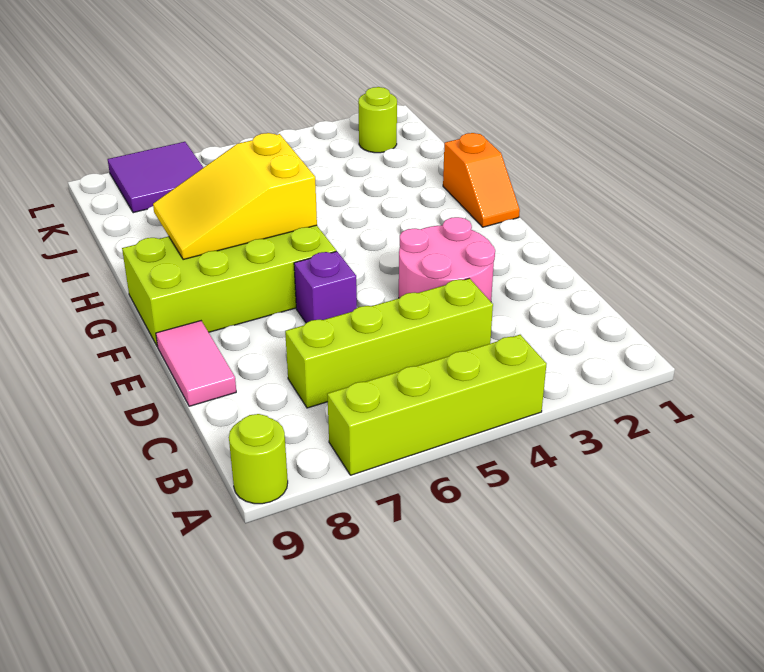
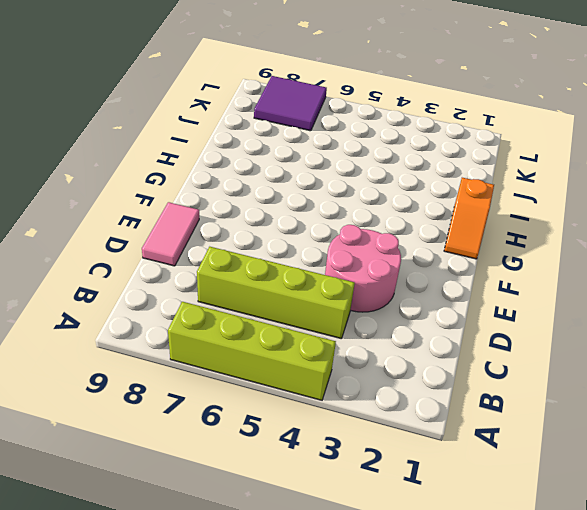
none -> lime round brick A9 level 1
none -> purple brick E6 level 1

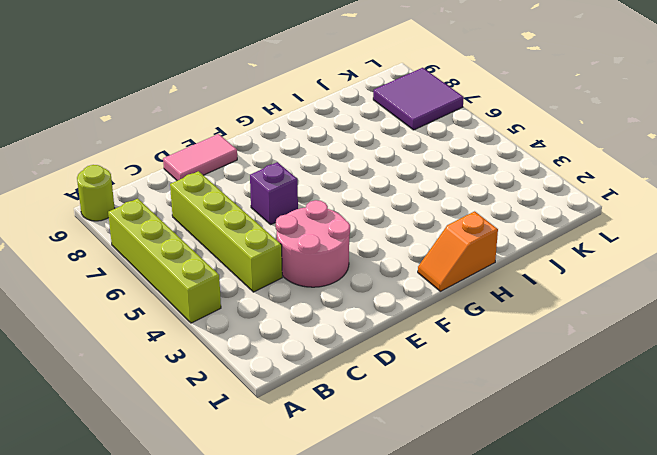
none -> lime brick F6:G9 level 1
none -> lime round brick K2 level 1

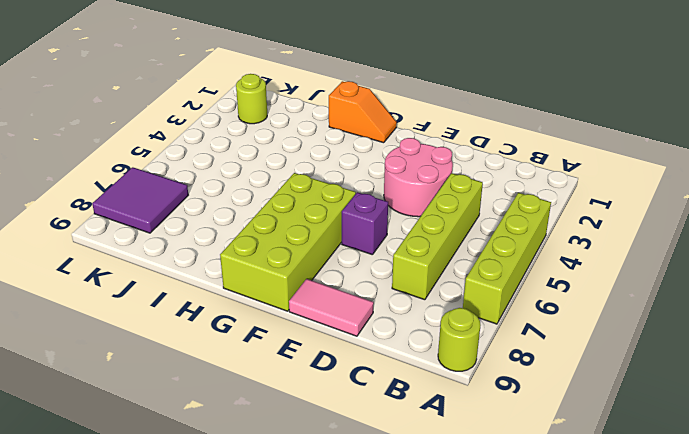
none -> yellow slope G6:H8 level 2 top 6

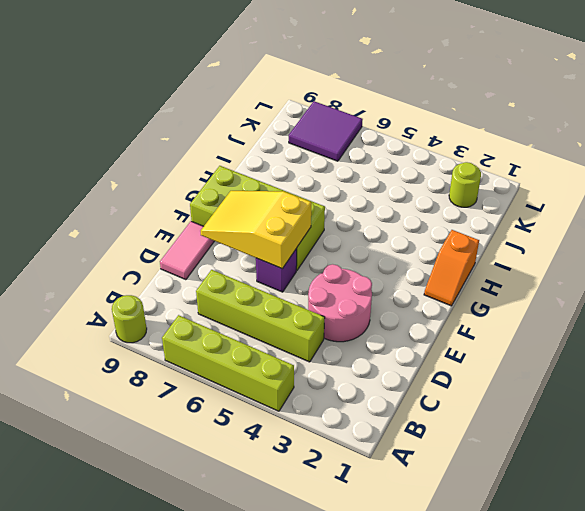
yellow slope E6:F8 level 2 top 6 -> yellow slope G6:H8 level 2 top 6

